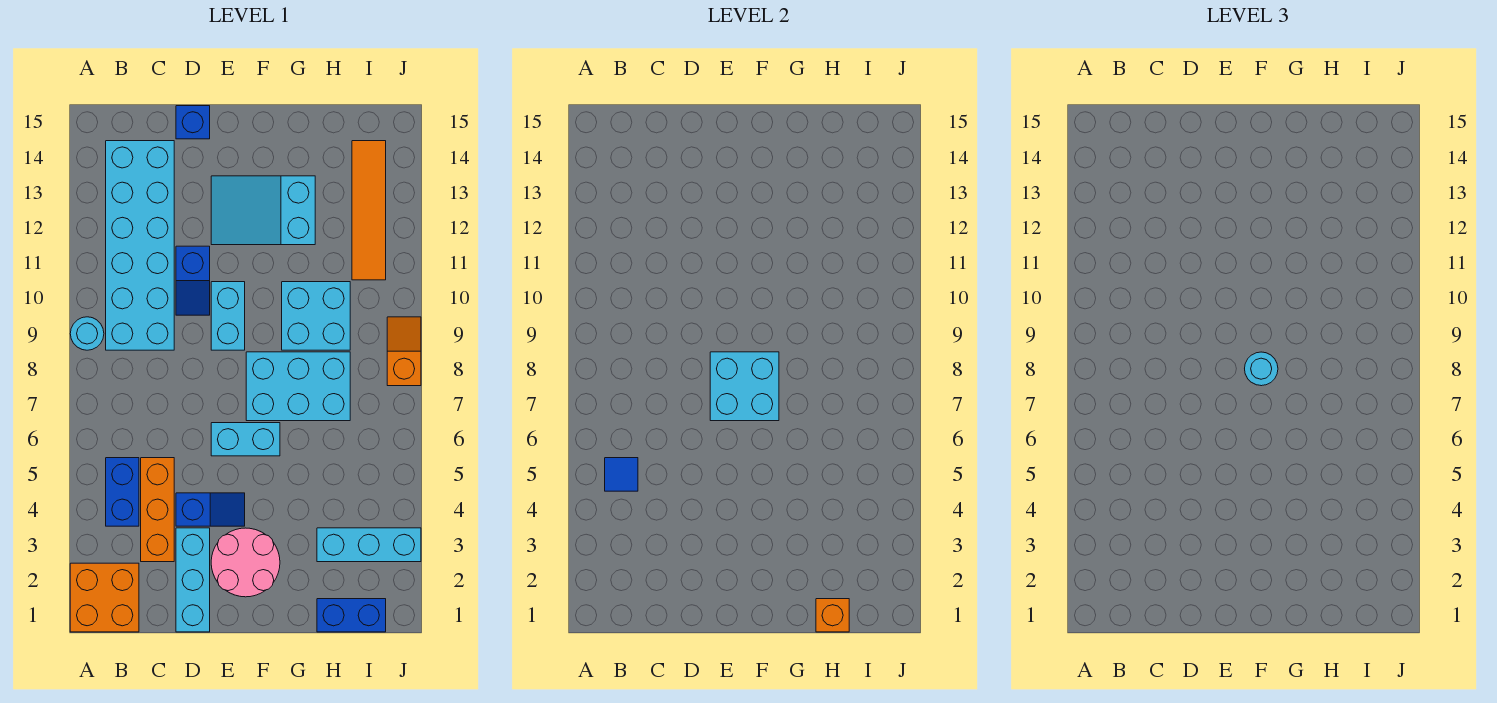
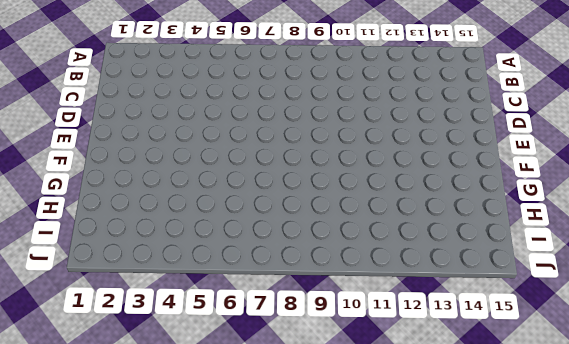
none -> orange brick A1:B2 level 1
none -> cyan round brick A9 level 1
none -> blue brick B4:B5 level 1

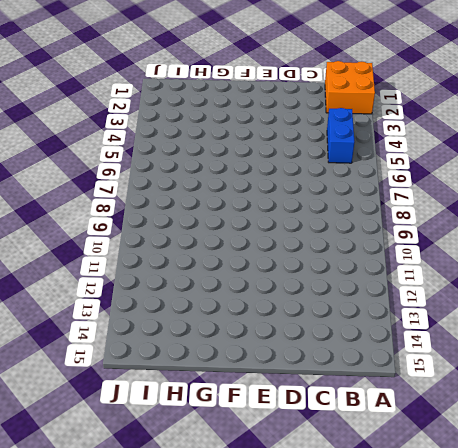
none -> cyan round brick A9 level 1
none -> cyan brick B9:C14 level 1
none -> orange brick C3:C5 level 1

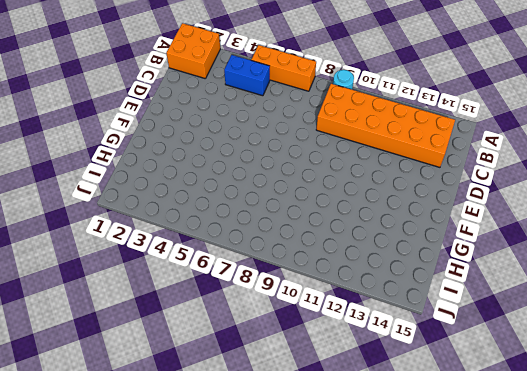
orange brick A5:A7 level 1 -> orange brick C3:C5 level 1
orange brick B9:C14 level 1 -> cyan brick B9:C14 level 1
none -> cyan brick D1:D3 level 1
none -> blue slope D4:E4 level 1 top D
none -> blue slope D10:D11 level 1 top 11

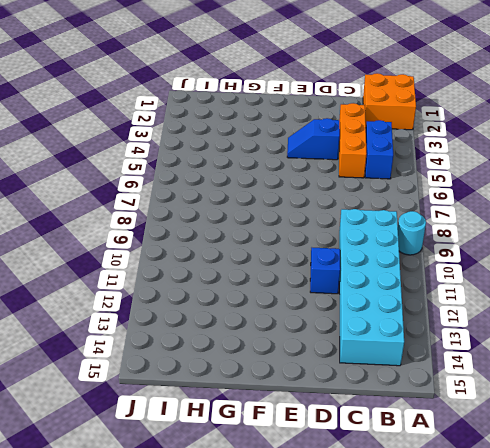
none -> cyan brick D1:D3 level 1
none -> blue brick D15 level 1
none -> pink round brick E2:F3 level 1

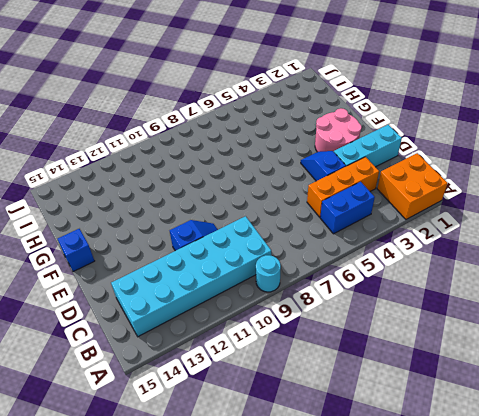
blue brick F15 level 1 -> blue brick D15 level 1
none -> cyan brick E6:F6 level 1
none -> cyan brick E9:E10 level 1
none -> cyan slope E12:G13 level 1 top G

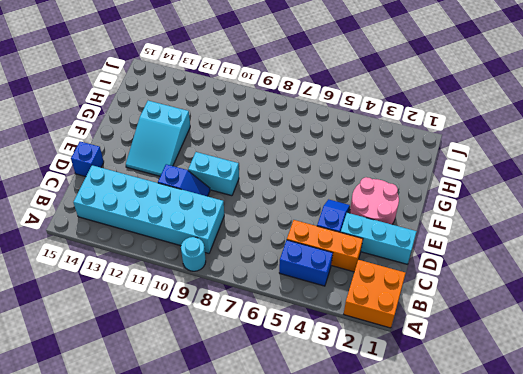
none -> cyan brick E6:F6 level 1
none -> cyan brick F7:H8 level 1
none -> cyan brick G9:H10 level 1

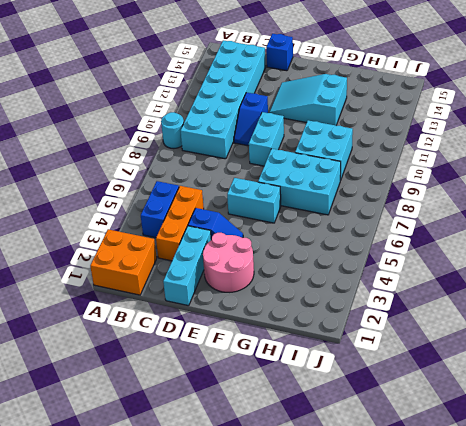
none -> blue brick H1:I1 level 1
none -> cyan brick H3:J3 level 1
none -> orange tile I11:I14 level 1

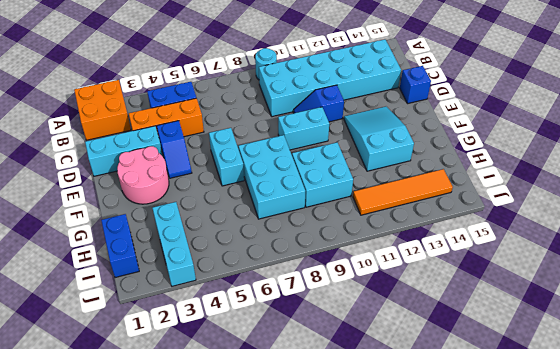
none -> orange slope J8:J9 level 1 top 8
none -> blue tile B5 level 2
none -> cyan brick E7:F8 level 2

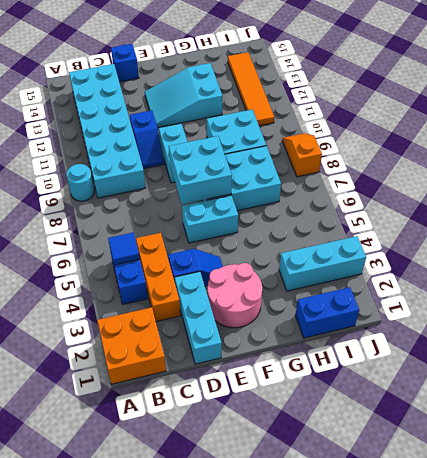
none -> orange brick H1 level 2
none -> cyan round brick F8 level 3

